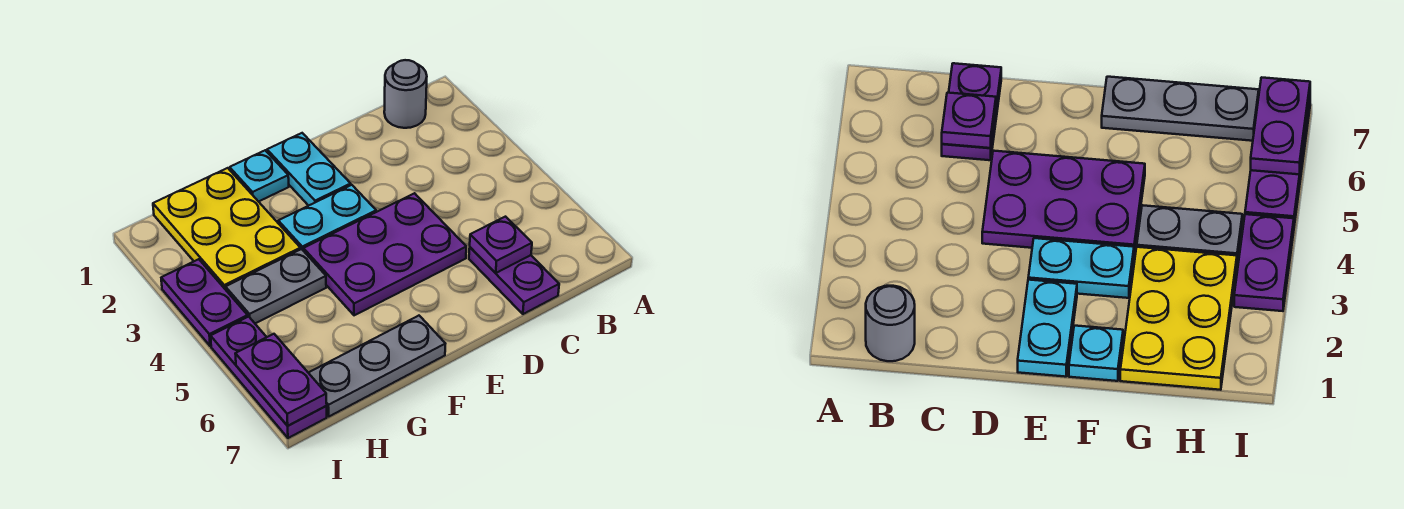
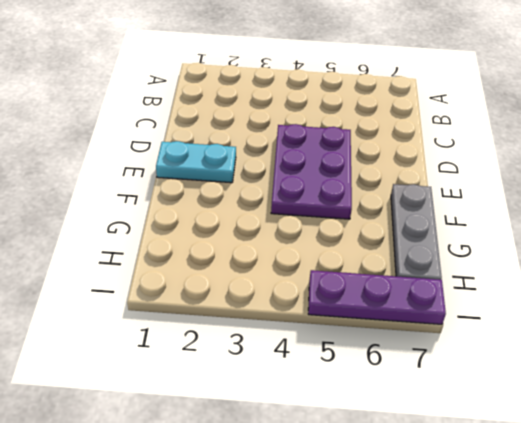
none -> grey round brick B1 level 1
none -> purple plate C6:C7 level 1
none -> cyan plate E3:F3 level 1

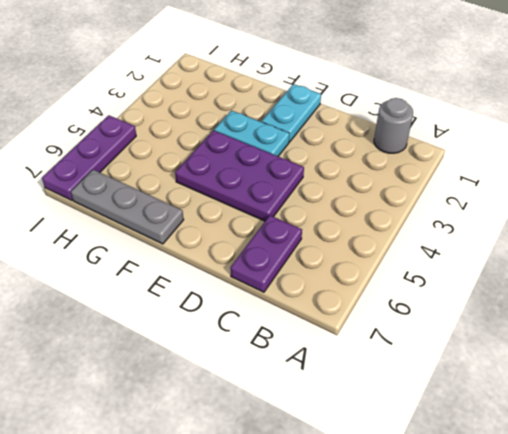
none -> cyan plate F1 level 1
none -> yellow plate G1:H3 level 1
none -> grey plate G4:H4 level 1

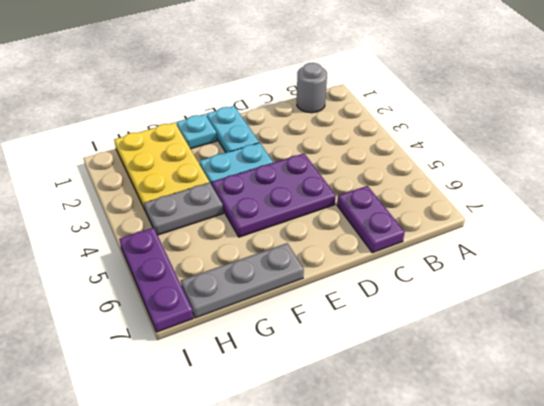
none -> purple plate I3:I4 level 1
none -> purple plate C6 level 2
none -> purple plate I6:I7 level 2

